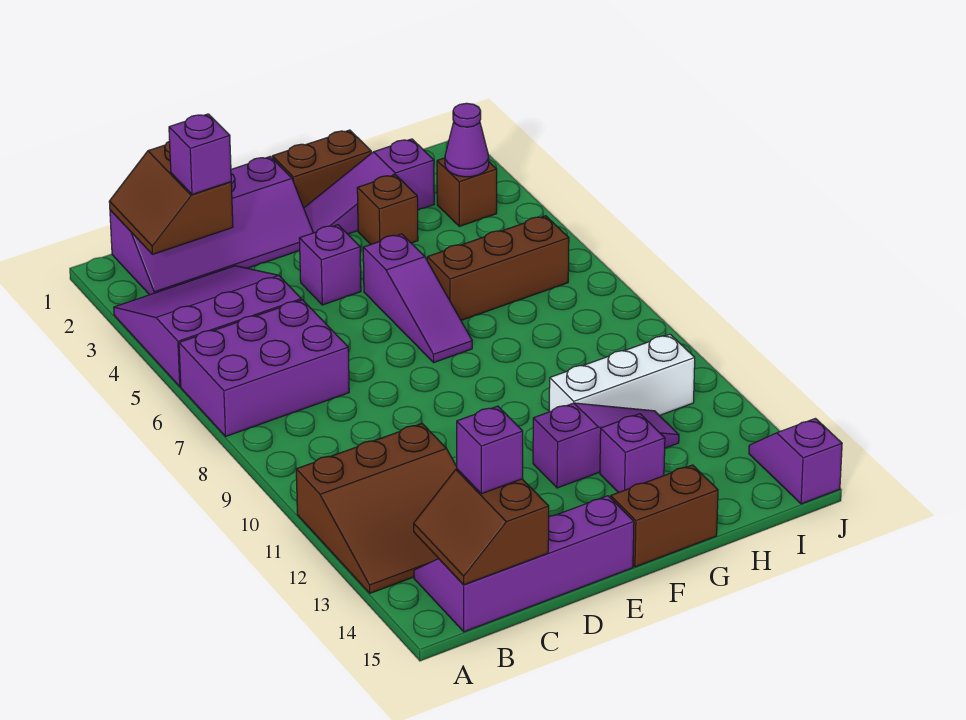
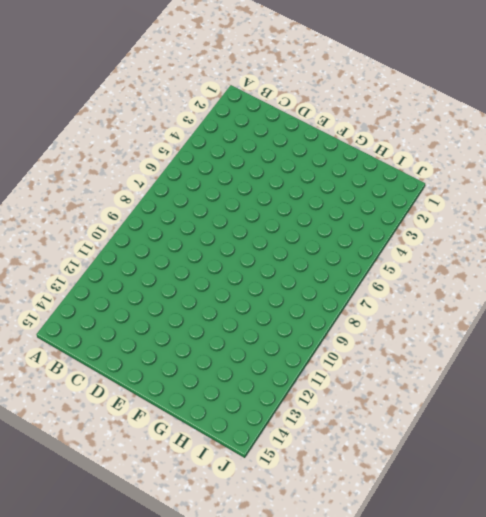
none -> purple slope A3:C5 level 1 top 5
none -> purple brick A6:C7 level 1
none -> brown slope A11:C13 level 1 top 11

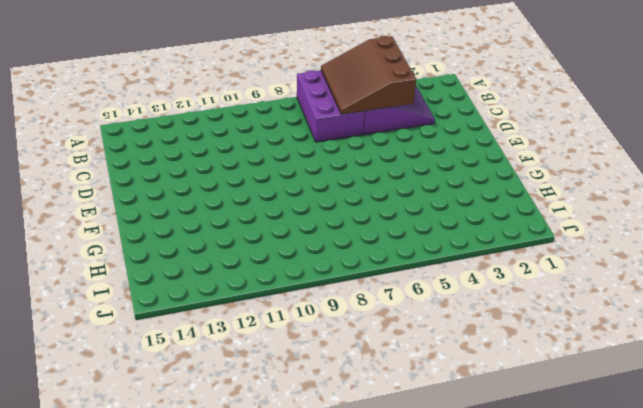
brown slope A4:C6 level 2 top 4 -> brown slope A11:C13 level 1 top 11
none -> purple slope B1:E2 level 1 top 1
none -> purple slope B14:E15 level 1 top 15
none -> purple brick E4 level 1

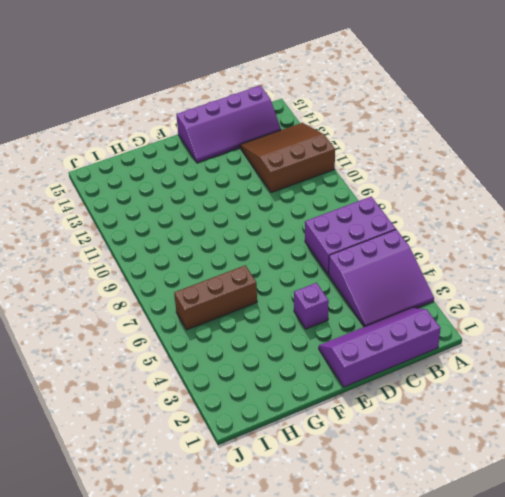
none -> brown brick F1:G1 level 1
none -> purple slope F2:H2 level 1 top H
none -> purple slope F5:F7 level 1 top 5

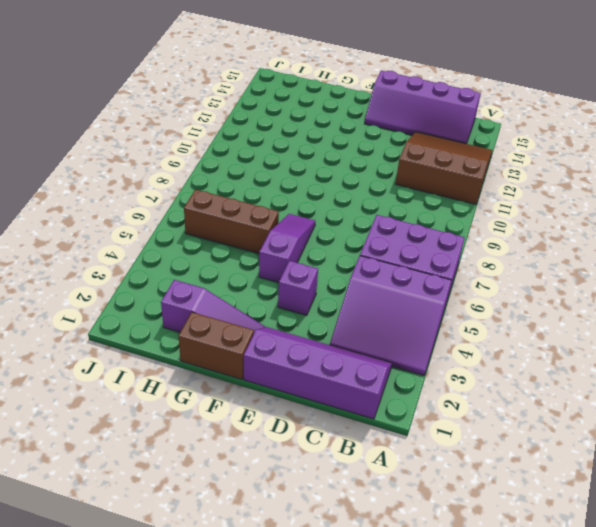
none -> purple slope F12:H12 level 1 top F
none -> brown brick F15:G15 level 1
none -> brown brick G3 level 1

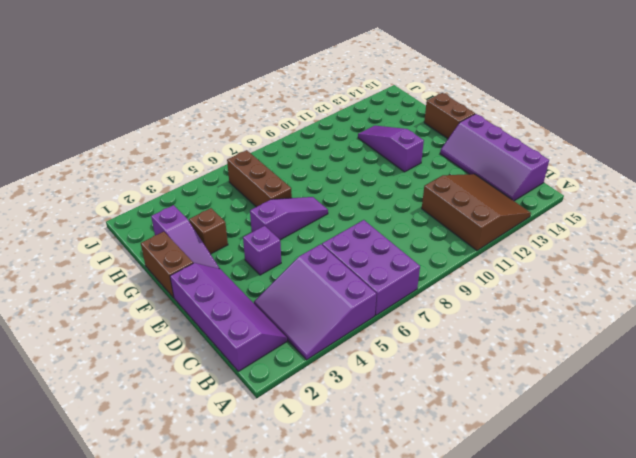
none -> white brick G11:I11 level 1
none -> purple brick G13 level 1
none -> brown brick I3 level 1

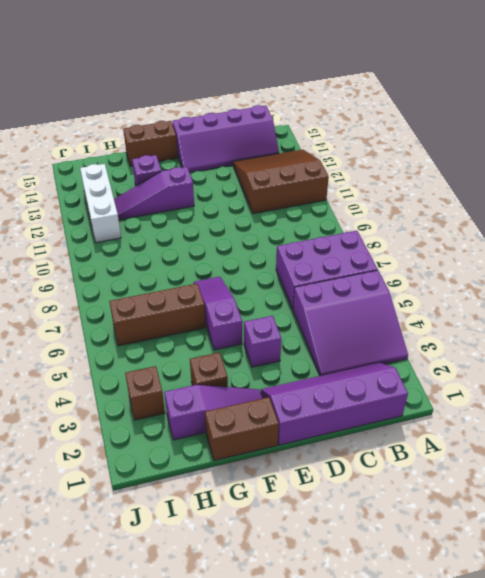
white brick I11:I13 level 1 -> white brick G11:I11 level 1
none -> purple slope J14:J15 level 1 top 15
none -> brown slope B1:C2 level 2 top C
none -> brown slope B14:C15 level 2 top C

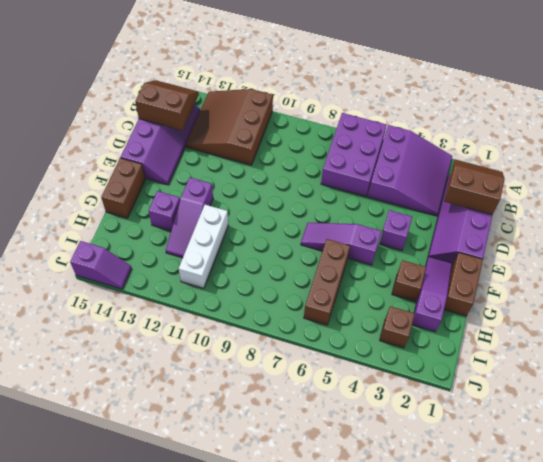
none -> purple cone I3 level 2
none -> purple brick C2 level 3
none -> purple brick C14 level 3

